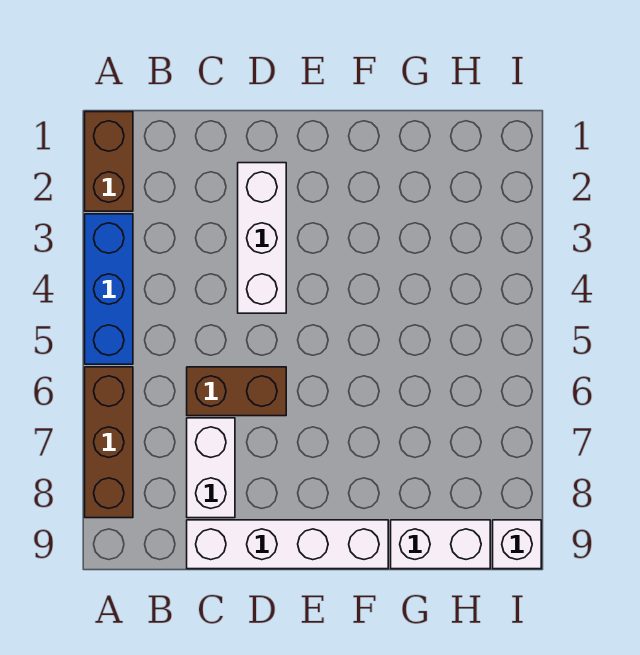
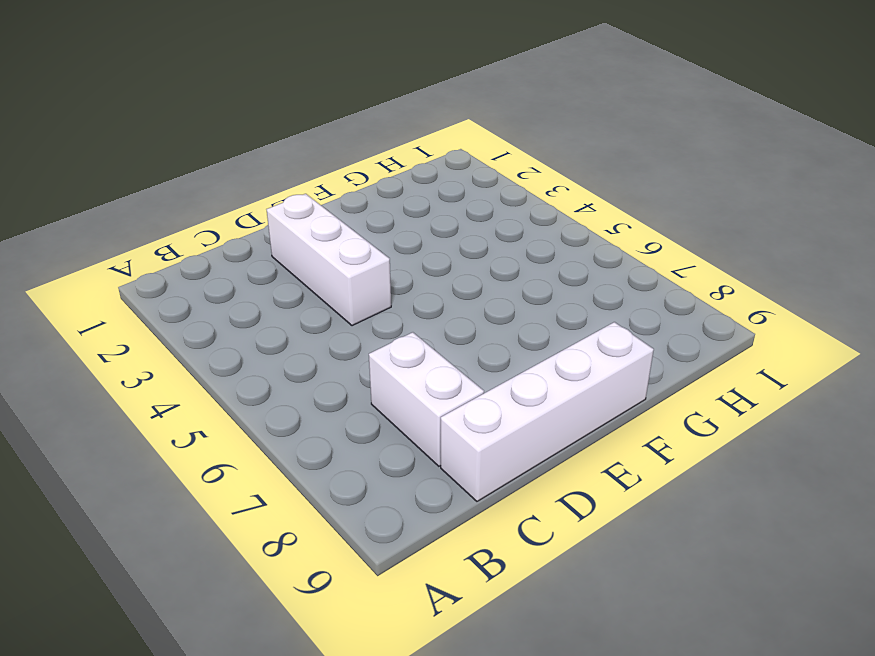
none -> brown brick A1:A2 level 1
none -> blue brick A3:A5 level 1

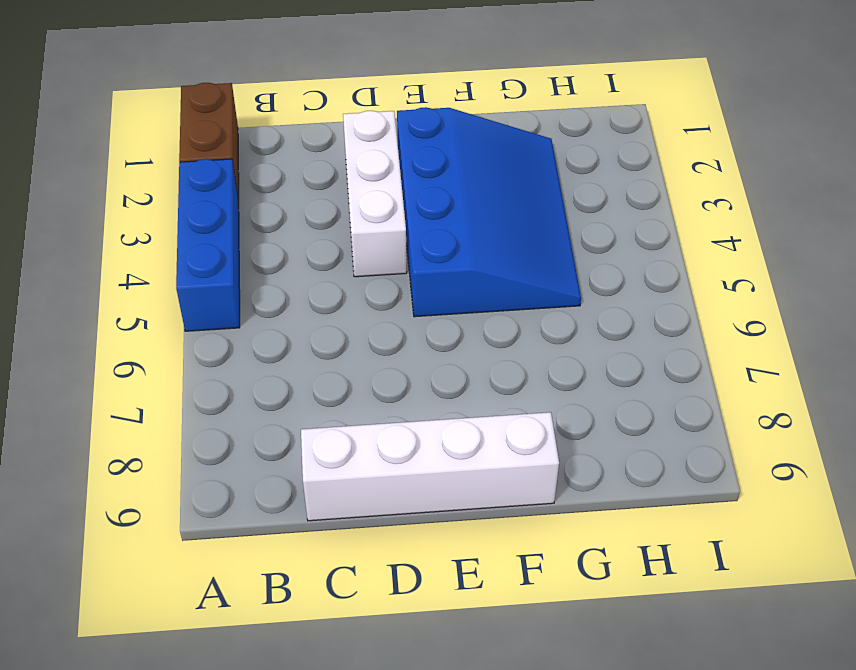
blue slope E2:G5 level 1 top E -> none
none -> brown brick A6:A8 level 1
none -> brown brick C6:D6 level 1

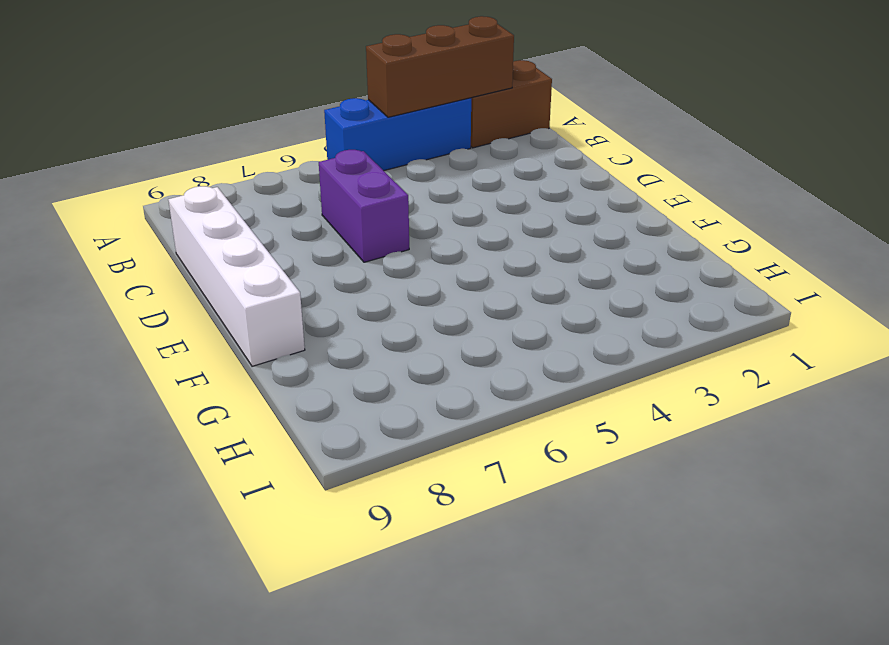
brown brick A2:A4 level 2 -> brown brick A6:A8 level 1
purple brick C6:D6 level 1 -> brown brick C6:D6 level 1
none -> white brick C7:C8 level 1
none -> white brick D2:D4 level 1

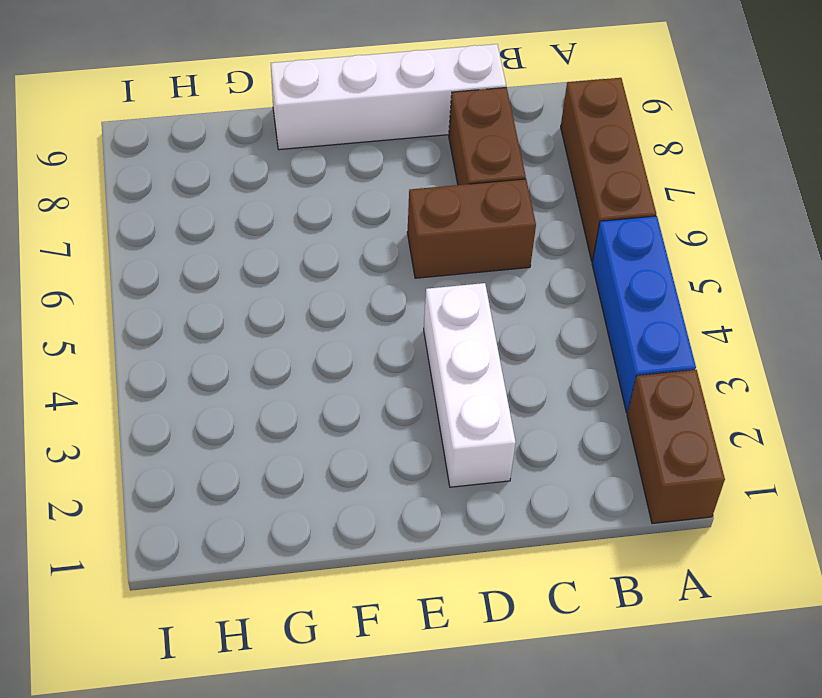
brown brick C7:C8 level 1 -> white brick C7:C8 level 1
none -> white brick G9:H9 level 1
none -> white brick I9 level 1

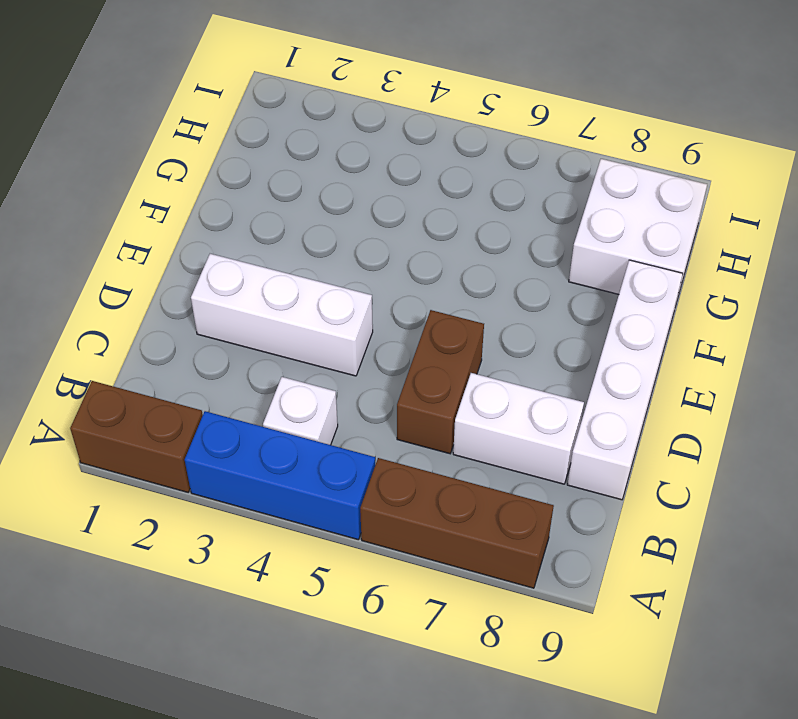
white brick B4 level 1 -> white brick I9 level 1
white brick G8:H9 level 1 -> white brick G9:H9 level 1

